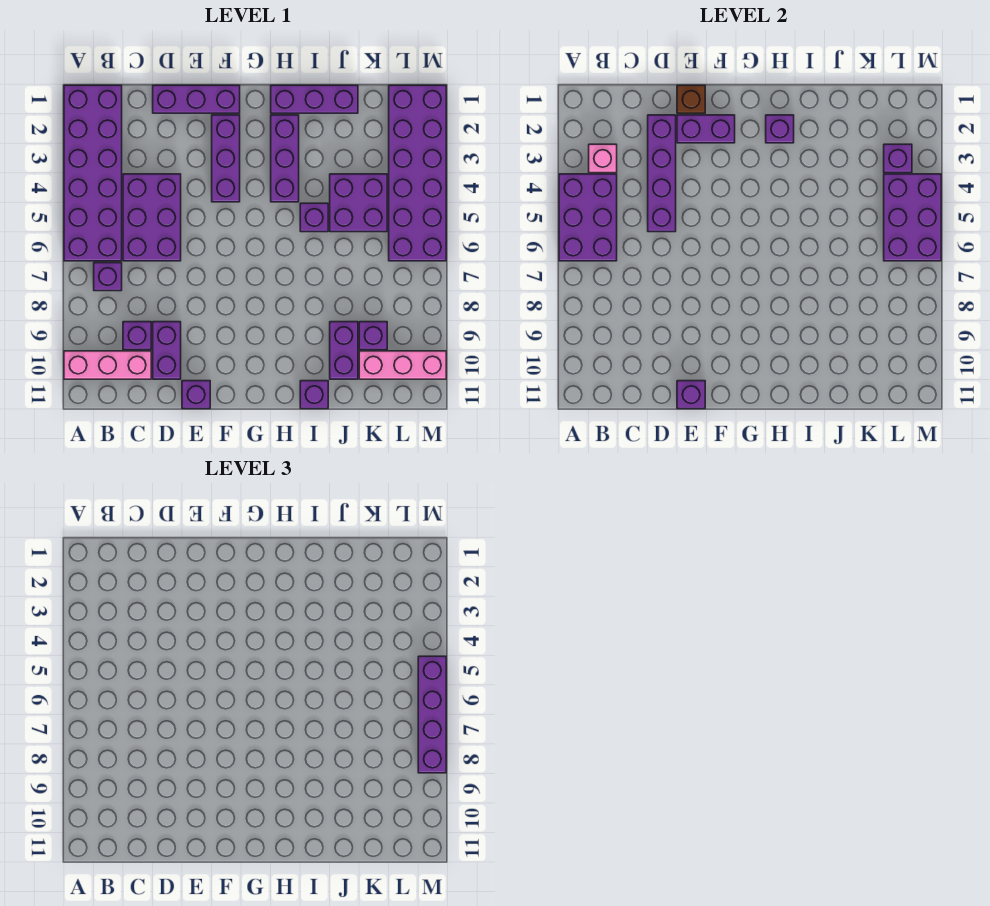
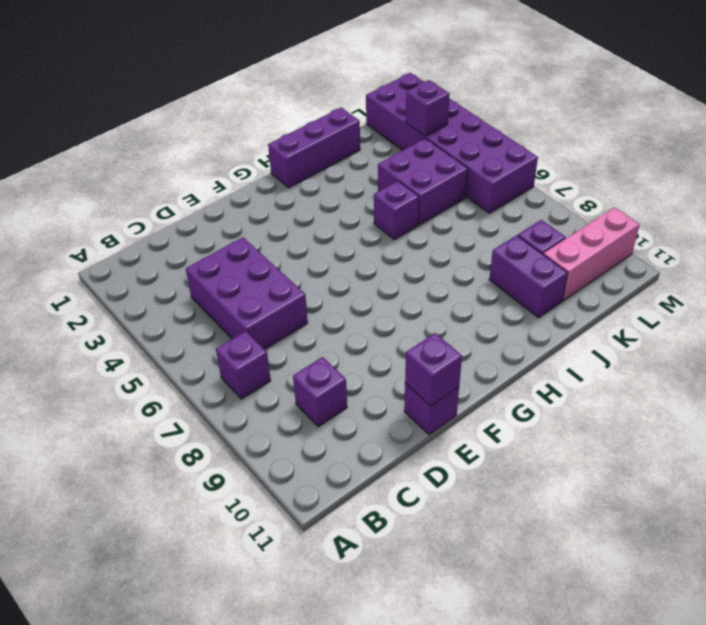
none -> purple brick A1:B6 level 1
none -> pink brick A10:C10 level 1
none -> purple brick D1:F1 level 1

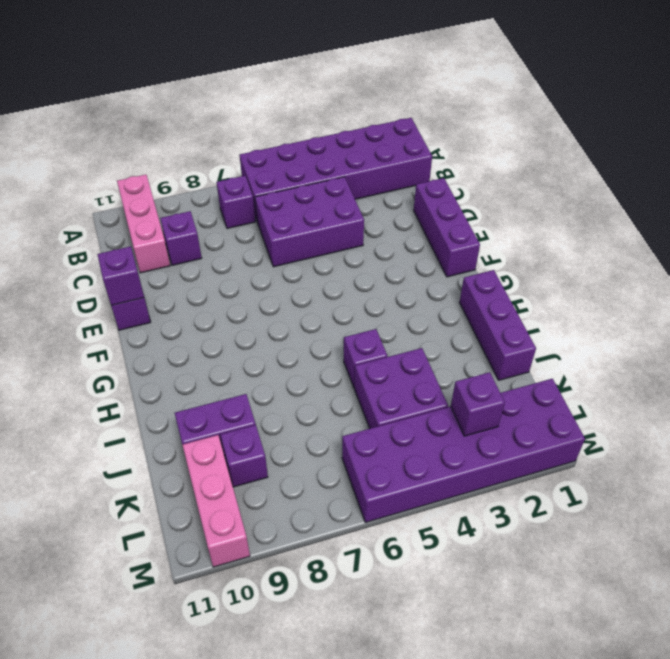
none -> purple brick D9:D10 level 1
none -> purple brick F2:F4 level 1
none -> purple brick H2:H4 level 1

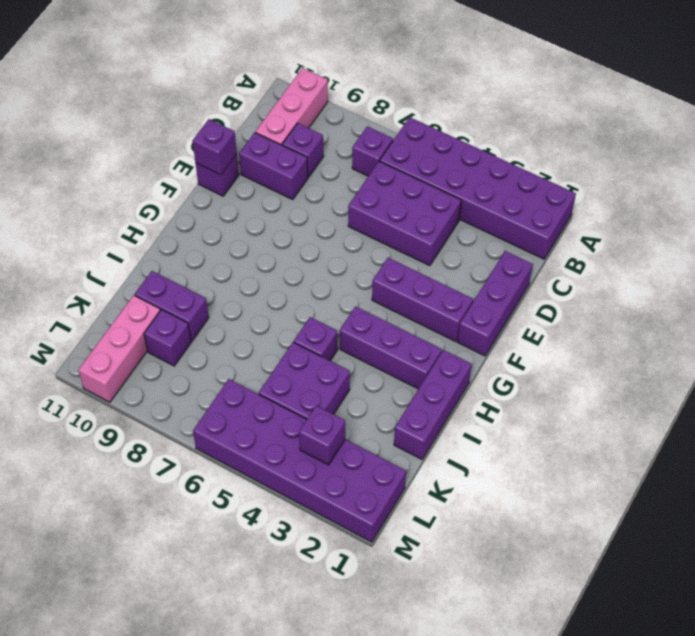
none -> purple brick I11 level 1
none -> purple brick A4:B6 level 2
none -> pink brick B3 level 2

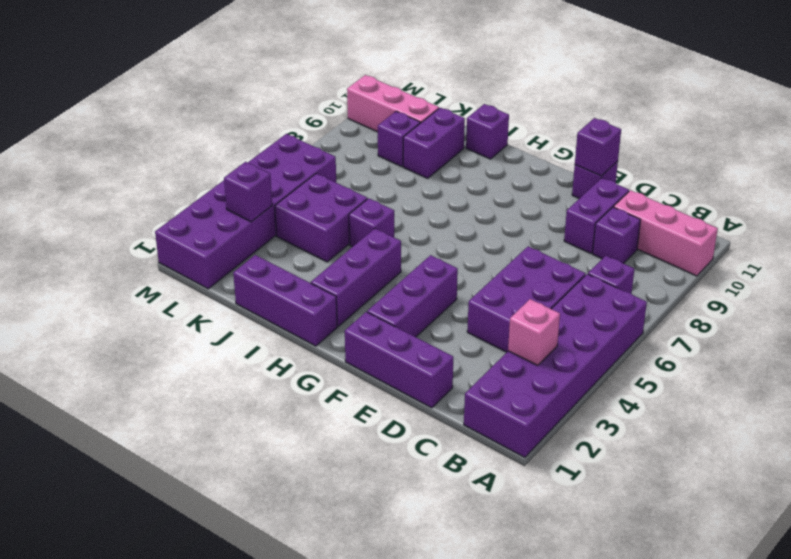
none -> purple brick A4:B6 level 2
none -> purple brick D2:D5 level 2
none -> brown brick E1 level 2

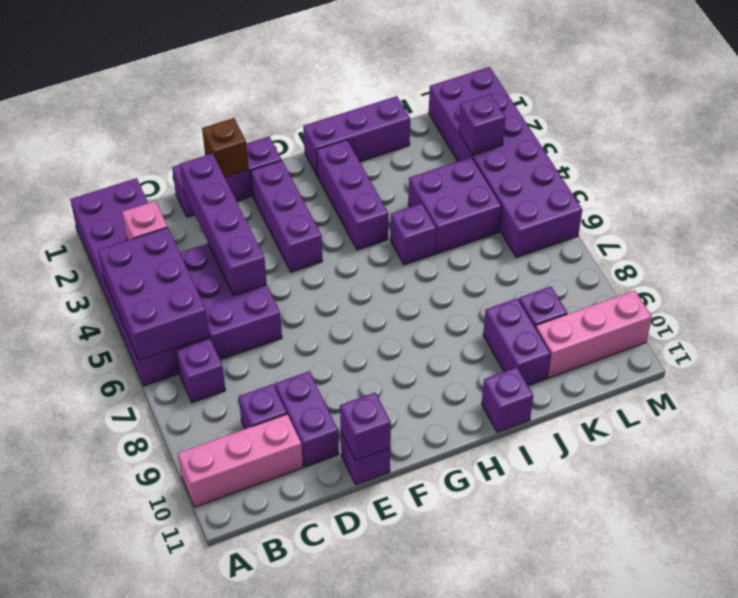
none -> purple brick E2:F2 level 2
none -> purple brick H2 level 2
none -> purple brick L4:M6 level 2

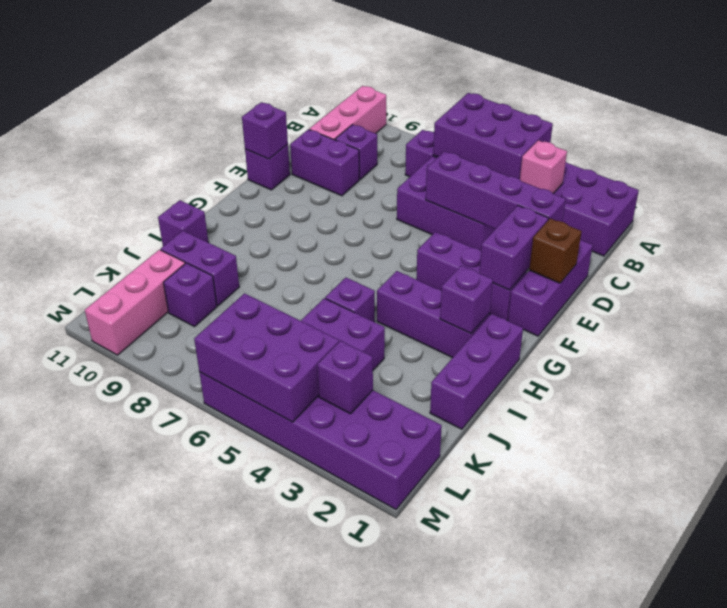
none -> purple brick M5:M8 level 3

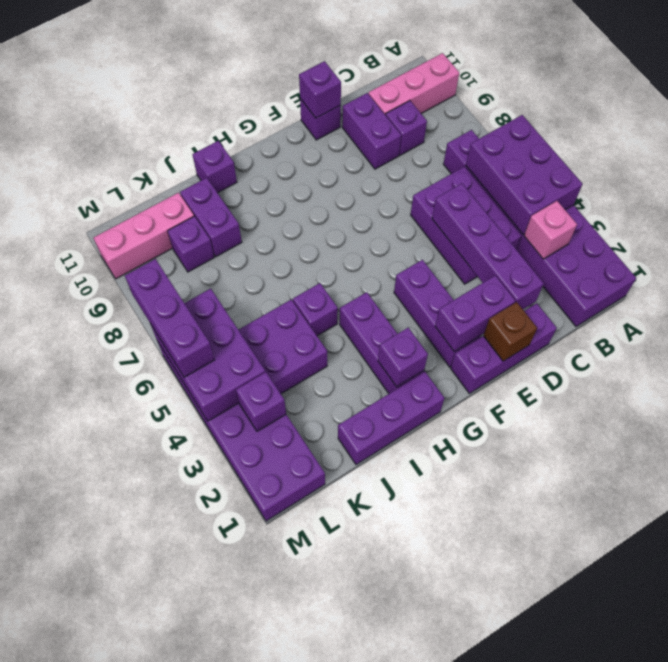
purple brick M5:M7 level 3 -> purple brick M5:M8 level 3

